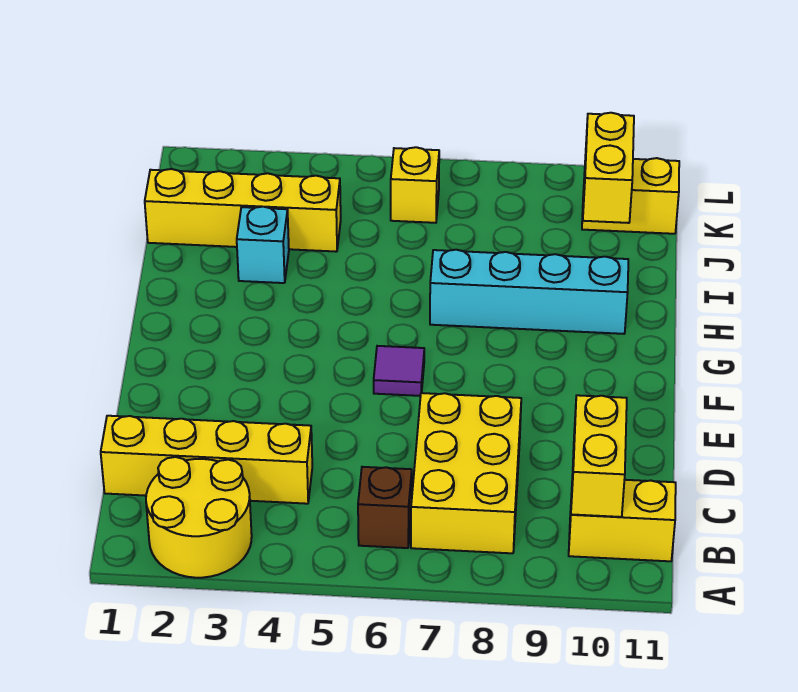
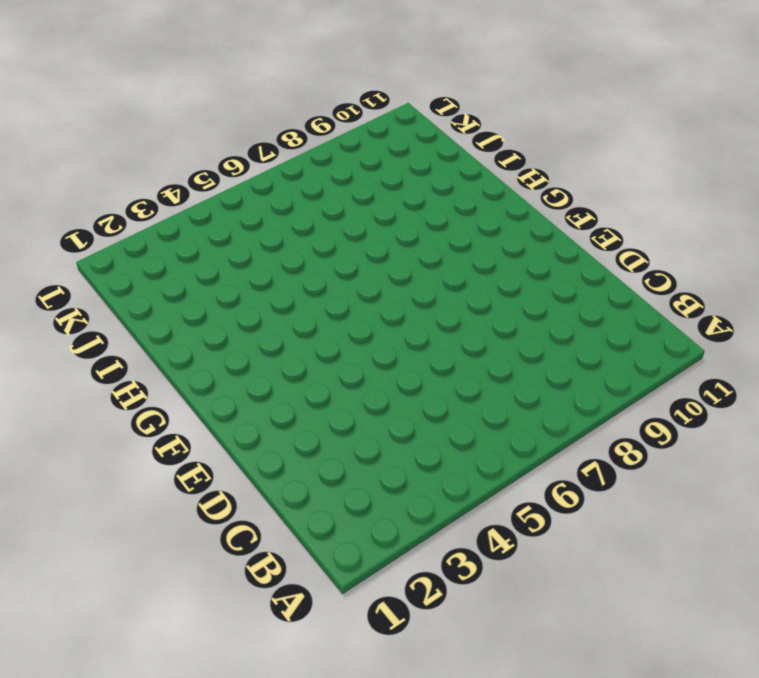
none -> yellow round brick A2:B3 level 1
none -> brown brick B6 level 1
none -> yellow brick B7:D8 level 1

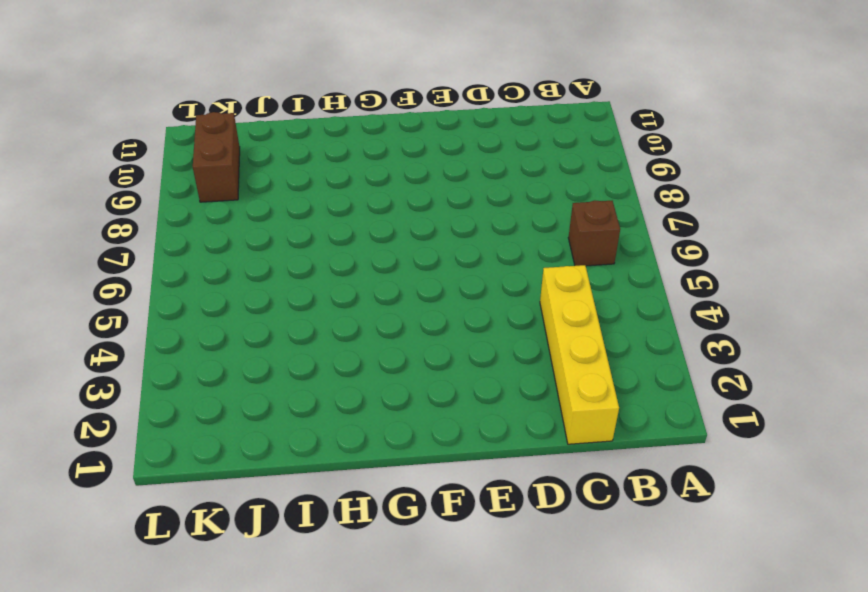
brown brick K9:K10 level 1 -> yellow brick K10:K11 level 1
none -> yellow round brick A2:B3 level 1
none -> yellow brick B7:D8 level 1
none -> yellow brick B10:B11 level 1

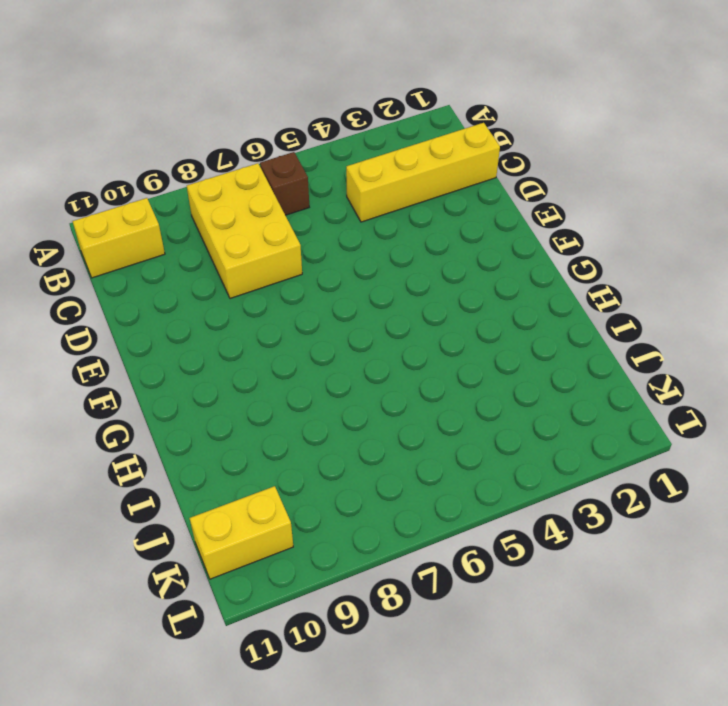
none -> yellow round brick A2:B3 level 1
none -> purple tile F6 level 1
none -> cyan brick H7:H10 level 1

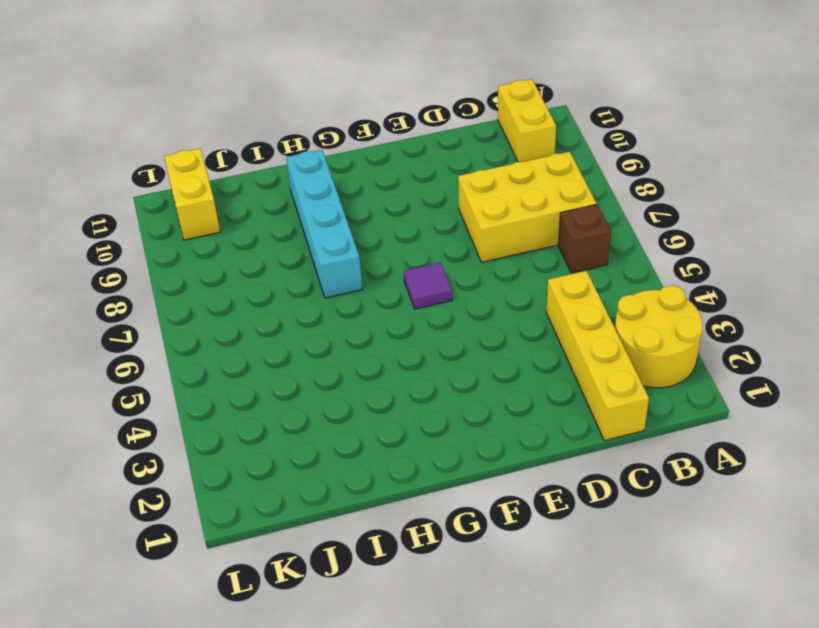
none -> cyan brick I3 level 1
none -> yellow brick J1:J4 level 1
none -> yellow brick K6 level 1

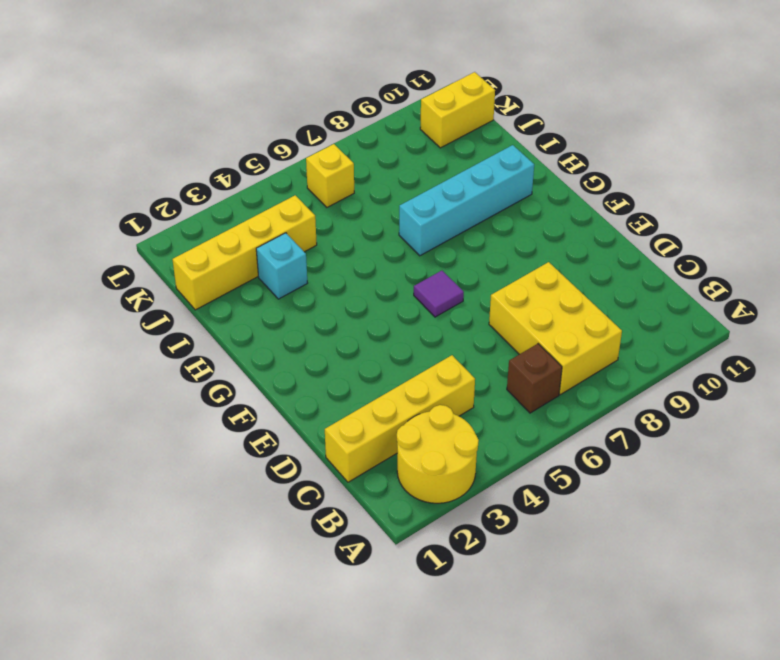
none -> yellow brick B10:B11 level 1
none -> yellow brick B10:C10 level 2
none -> yellow brick J10:K10 level 2

